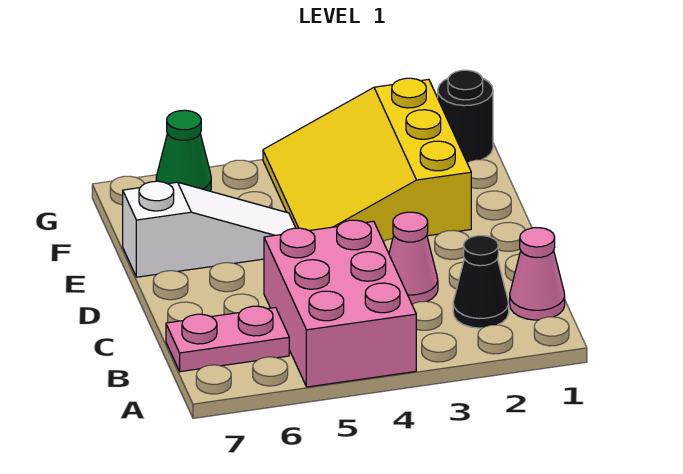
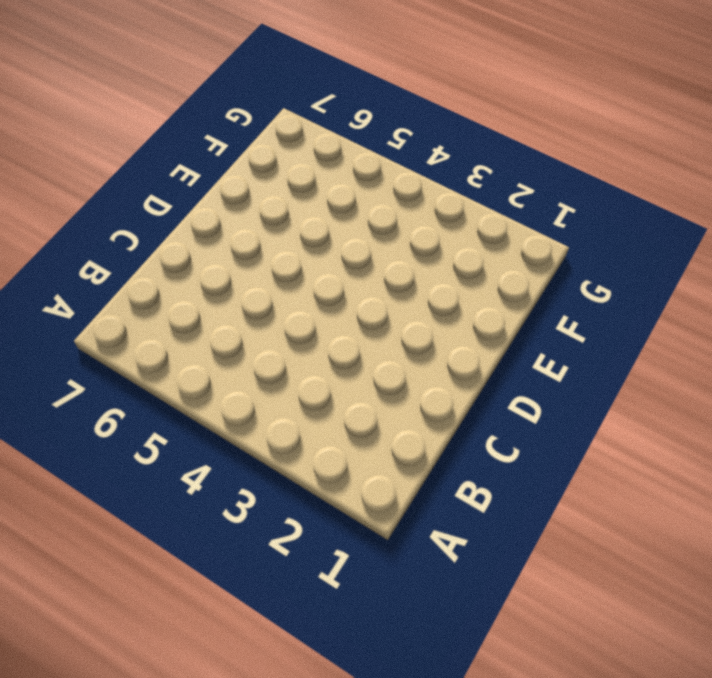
none -> pink brick A4:C5 level 1
none -> pink cone B1 level 1

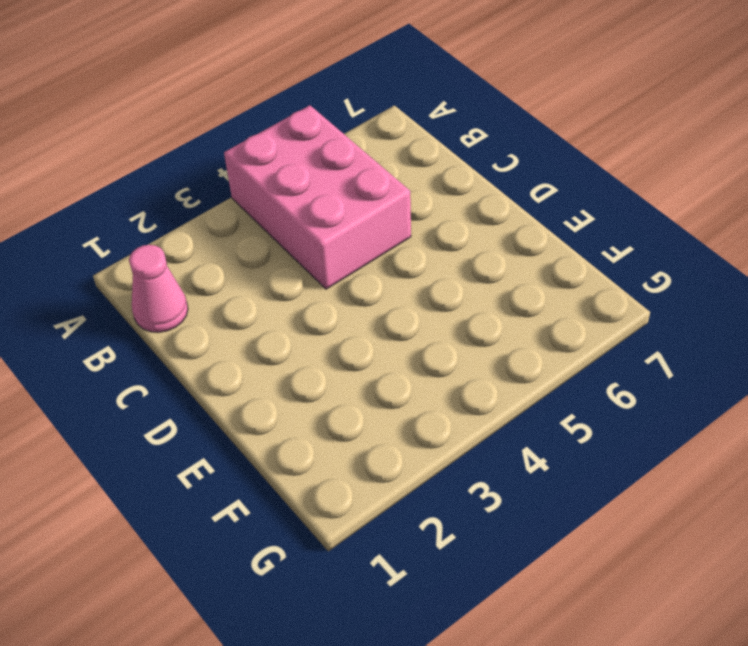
none -> black cone B2 level 1
none -> pink plate B6:B7 level 1

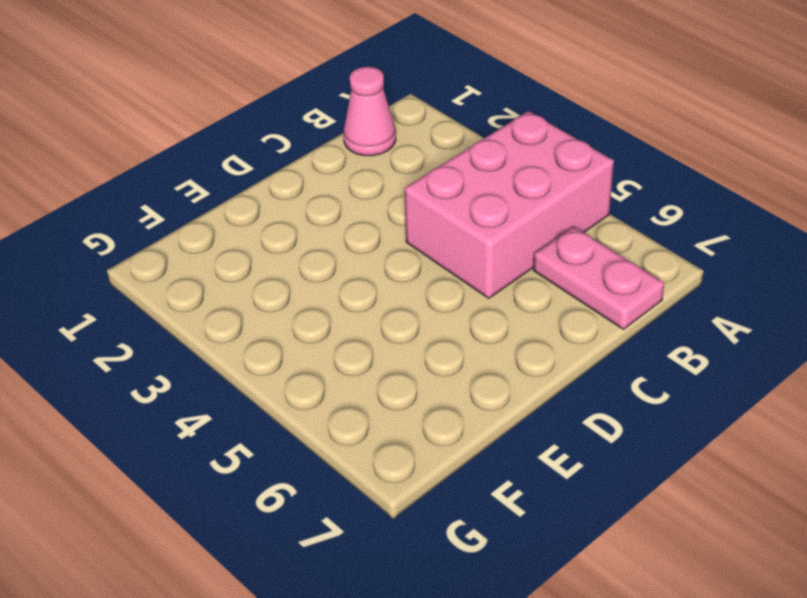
none -> black cone B2 level 1
none -> pink cone C3 level 1

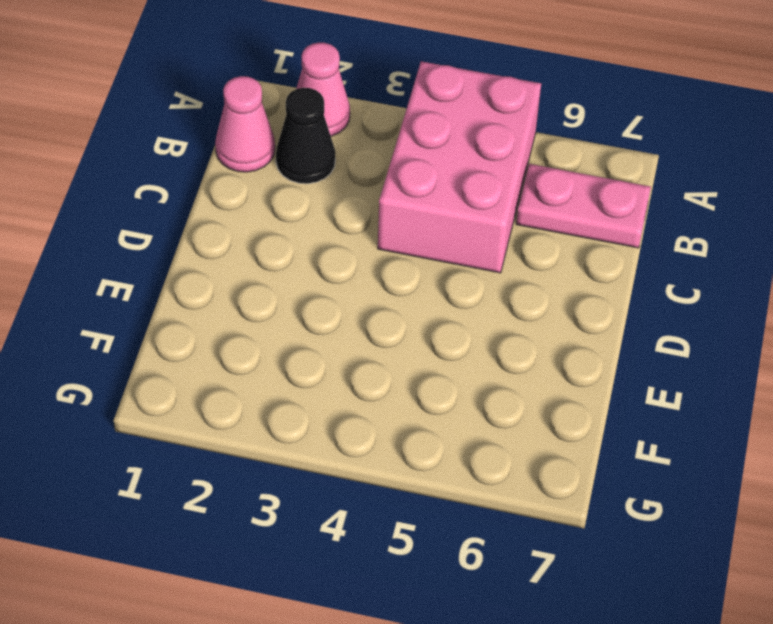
pink cone A2 level 1 -> pink cone C3 level 1
none -> yellow slope E2:G4 level 1 top 2
none -> white slope E5:E7 level 1 top 7

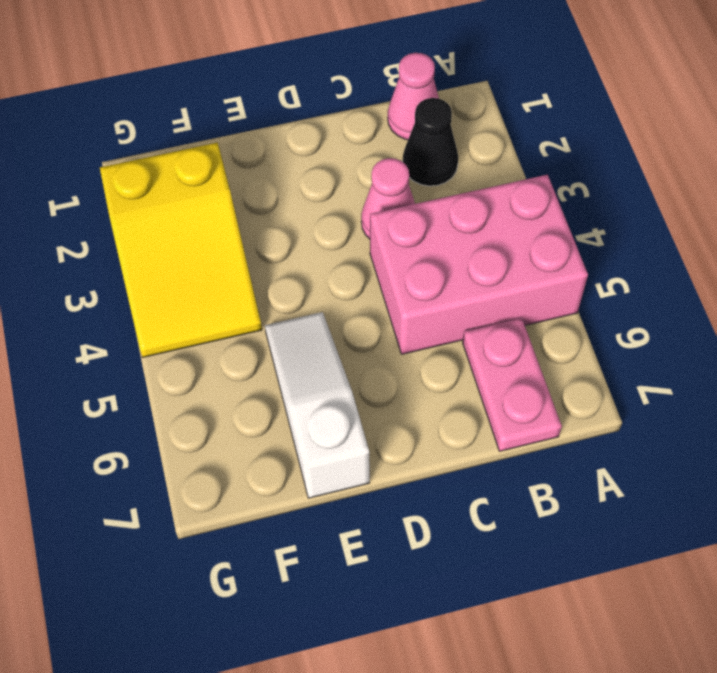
yellow slope F2:G4 level 1 top 2 -> yellow slope E2:G4 level 1 top 2
none -> black round brick G1 level 1
none -> green cone G6 level 1

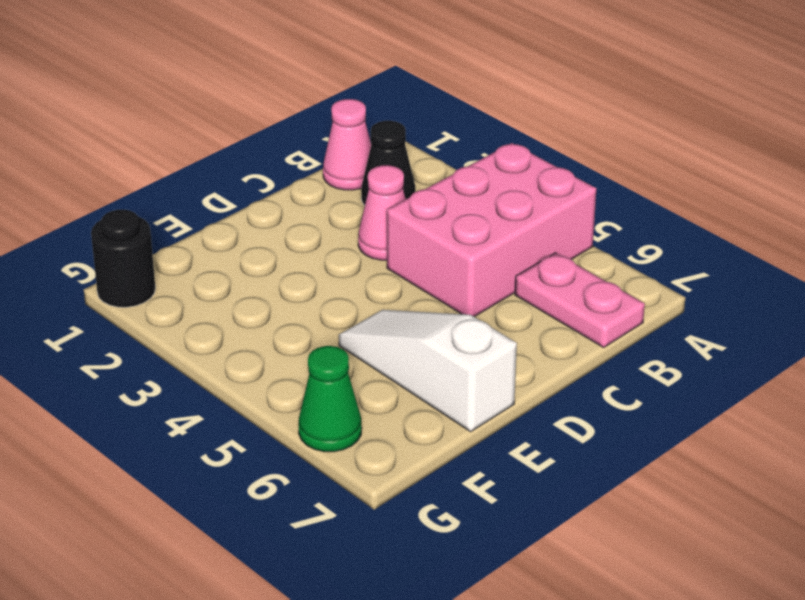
none -> yellow slope E2:G4 level 1 top 2

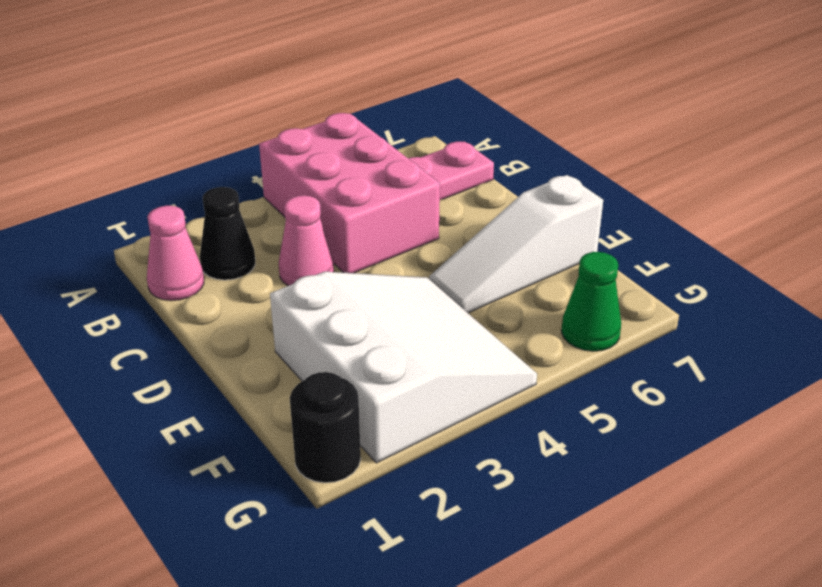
white slope E2:G4 level 1 top 2 -> yellow slope E2:G4 level 1 top 2

